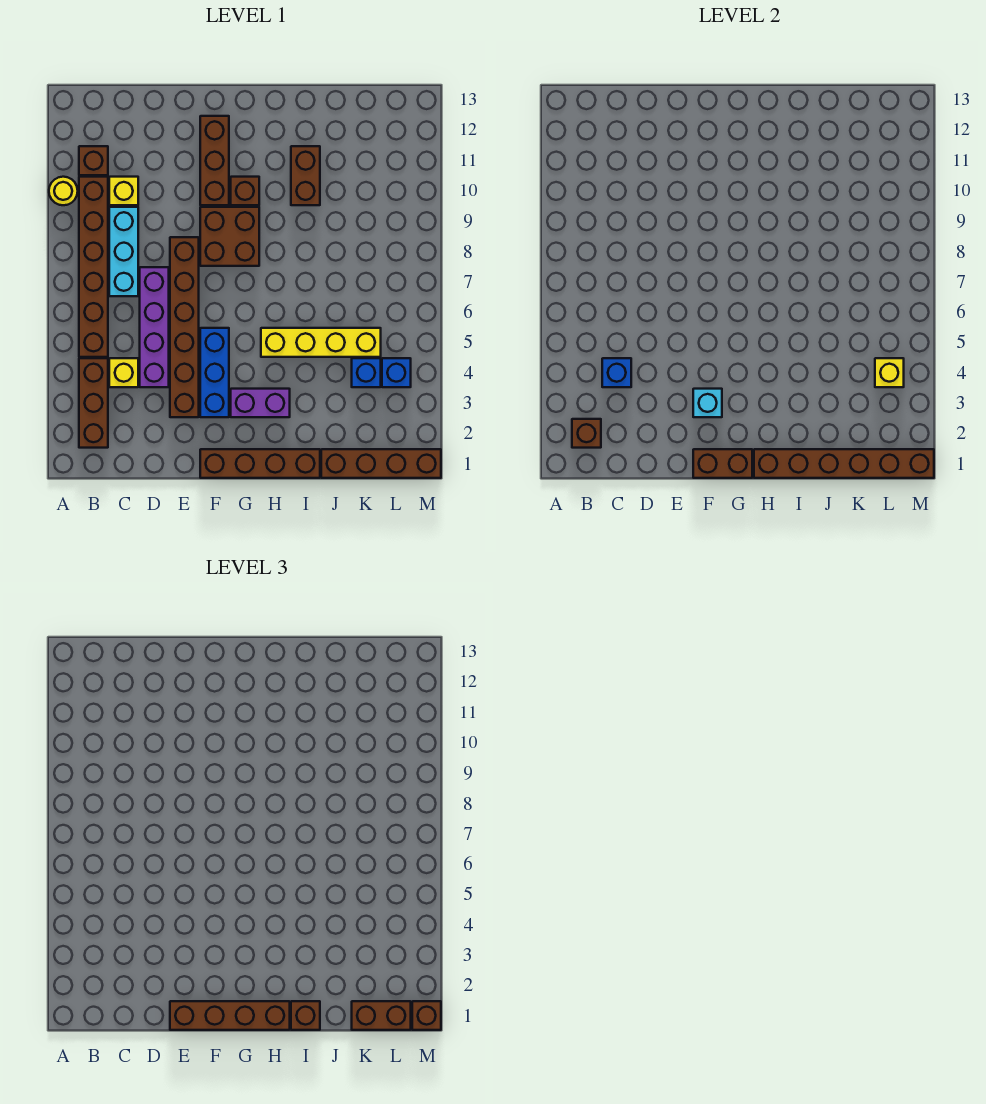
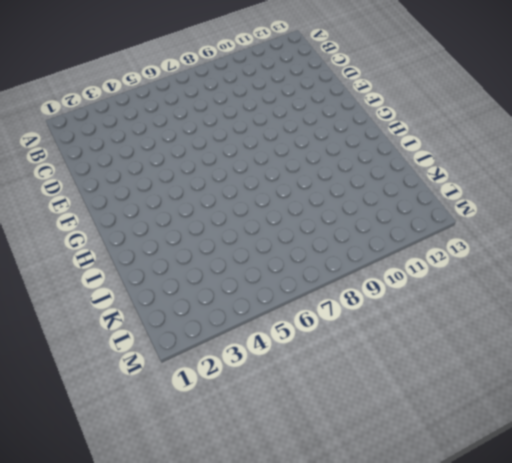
none -> yellow round brick A10 level 1
none -> brown brick B2:B4 level 1
none -> brown brick B5:B10 level 1
none -> brown brick B11 level 1

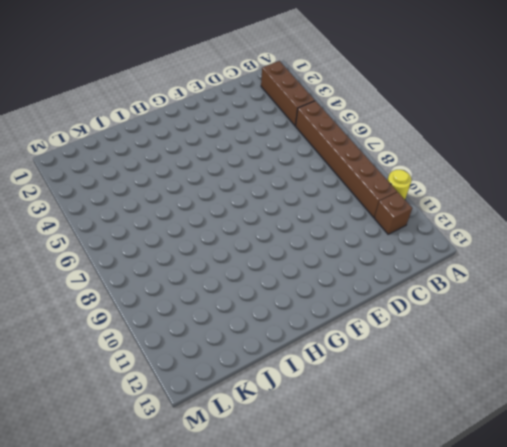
none -> yellow brick C4 level 1
none -> cyan brick C7:C9 level 1
none -> yellow brick C10 level 1
none -> purple brick D4:D7 level 1

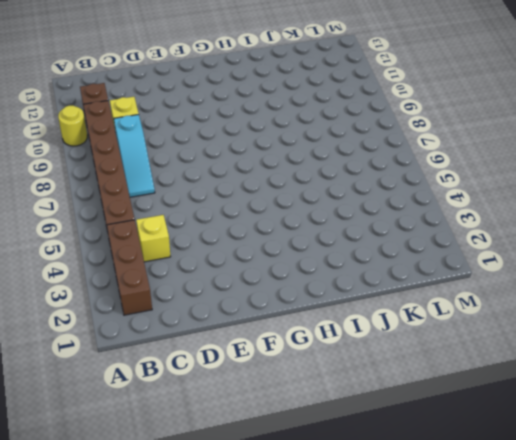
cyan slope C7:C9 level 1 top 9 -> cyan brick C7:C9 level 1
none -> purple brick D4:D7 level 1
none -> brown brick E3:E8 level 1
none -> brown brick F1:I1 level 1
none -> blue brick F3:F5 level 1

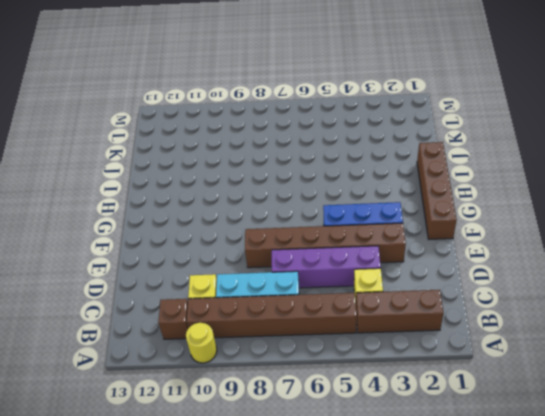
none -> brown brick F8:G9 level 1
none -> brown brick F10:F12 level 1
none -> purple brick G3:H3 level 1
none -> brown brick G10 level 1

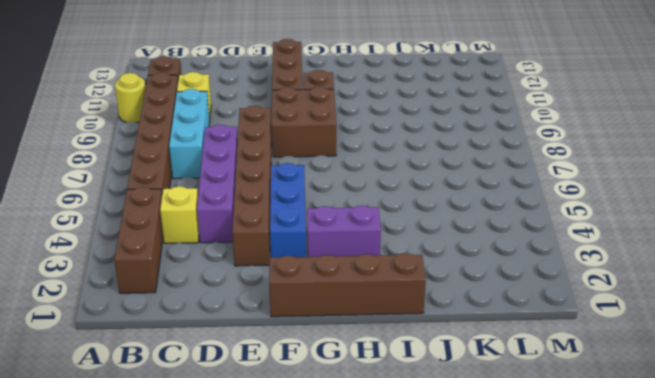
none -> yellow brick H5:K5 level 1
none -> brown brick I10:I11 level 1
none -> brown brick J1:M1 level 1
none -> blue brick K4 level 1

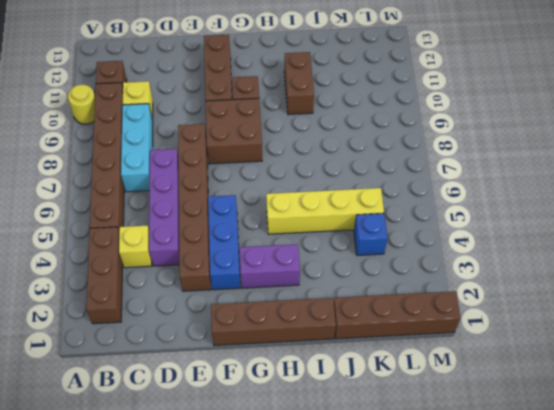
none -> blue brick L4 level 1
none -> brown brick B2 level 2
none -> blue brick C4 level 2
none -> brown brick F1:G1 level 2

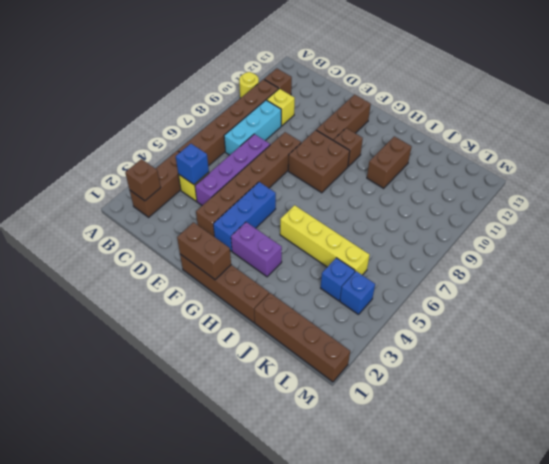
none -> cyan brick F3 level 2
none -> brown brick H1:M1 level 2
none -> yellow brick L4 level 2
none -> brown brick E1:H1 level 3

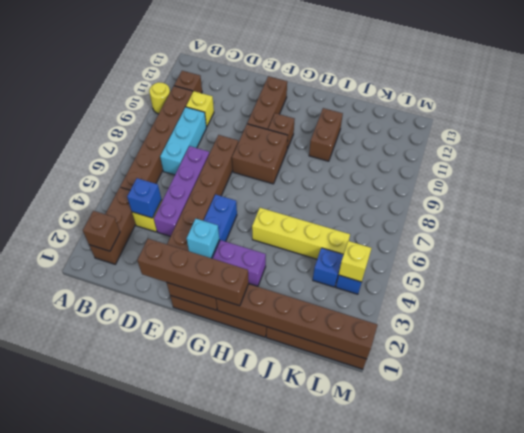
none -> brown brick I1 level 3
none -> brown brick K1:L1 level 3
none -> brown brick M1 level 3

